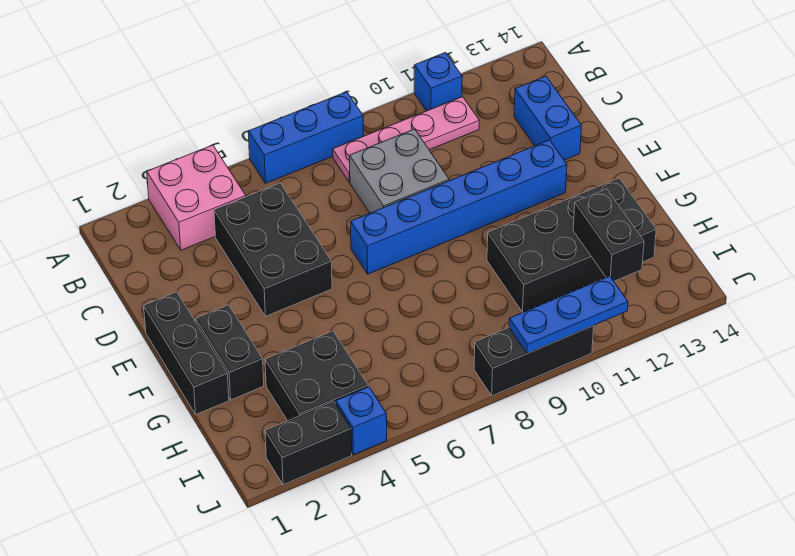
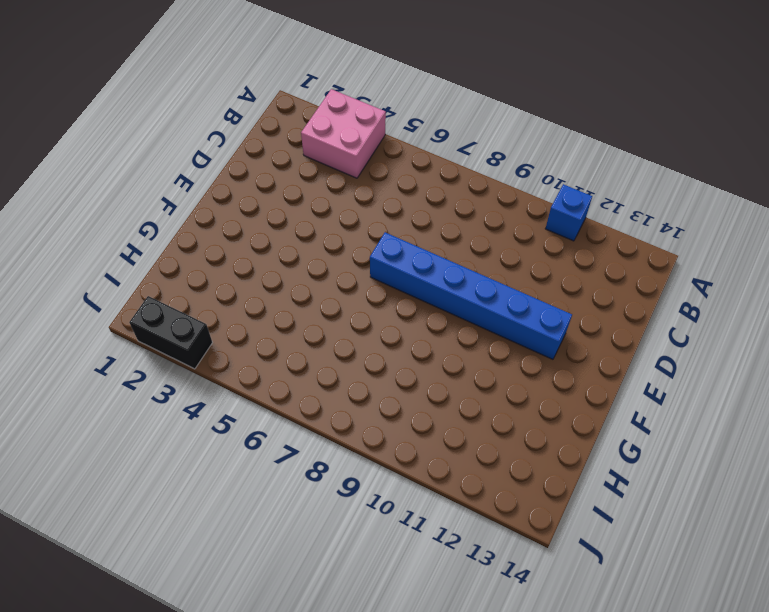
none -> blue brick A6:A8 level 1
none -> pink plate B8:B11 level 1
none -> black brick C4:E5 level 1

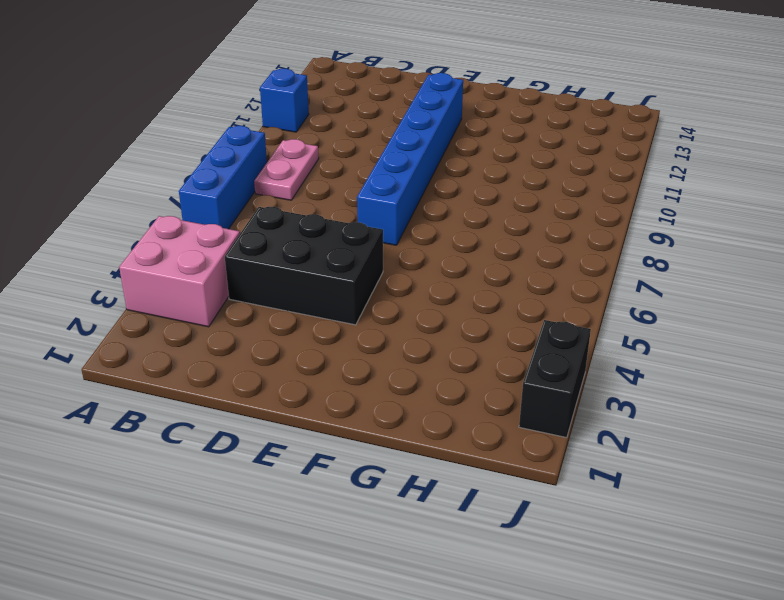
pink plate B8:B9 level 1 -> pink plate B8:B11 level 1
none -> grey brick C8:D9 level 1
none -> blue brick C13:D13 level 1
none -> black brick E1:G1 level 1

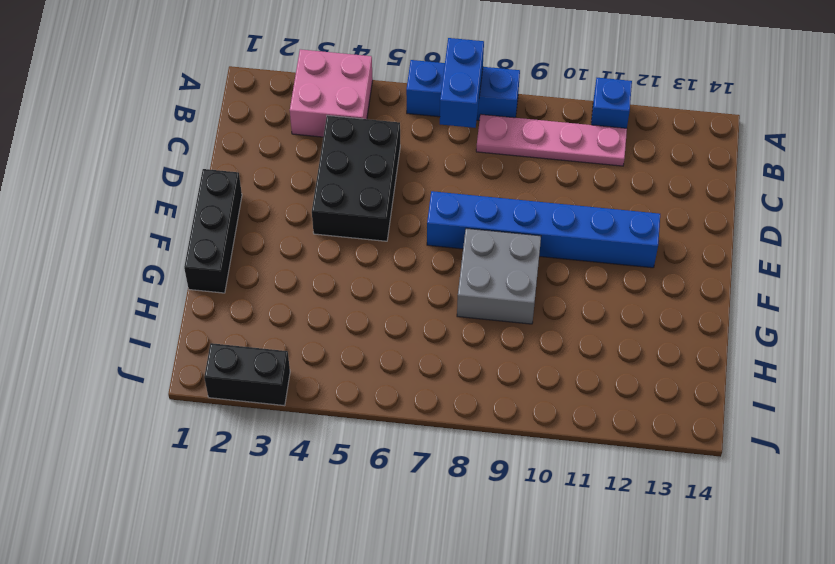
blue brick A7:B7 level 2 -> blue brick C13:D13 level 1
grey brick F8:G9 level 1 -> grey brick C8:D9 level 1
none -> black brick F2:G2 level 1
none -> black brick G10:H13 level 1
none -> black brick H3:I4 level 1

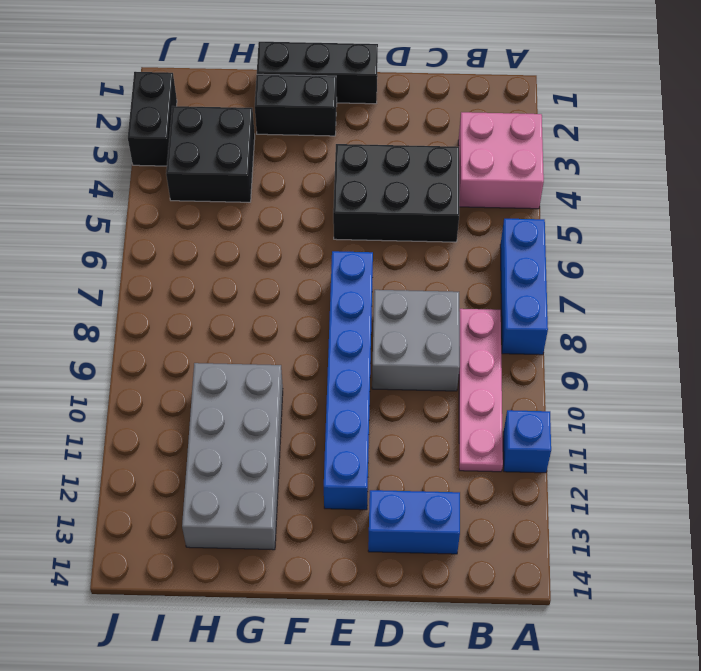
grey brick G10:H13 level 1 -> black brick G10:H13 level 1
none -> blue brick J4 level 1
none -> black brick J8:J10 level 1
none -> black brick H12:I12 level 2

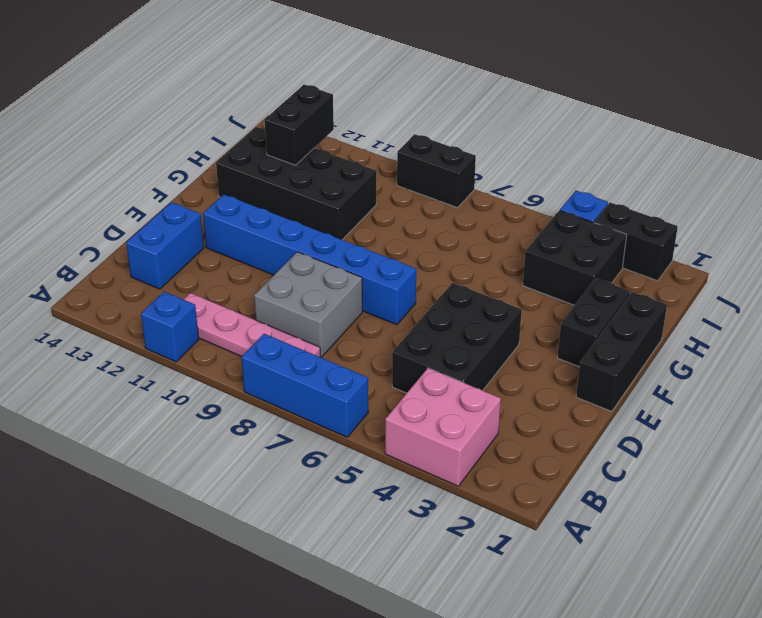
black brick J8:J9 level 1 -> black brick J8:J10 level 1
none -> blue plate J9:J11 level 2

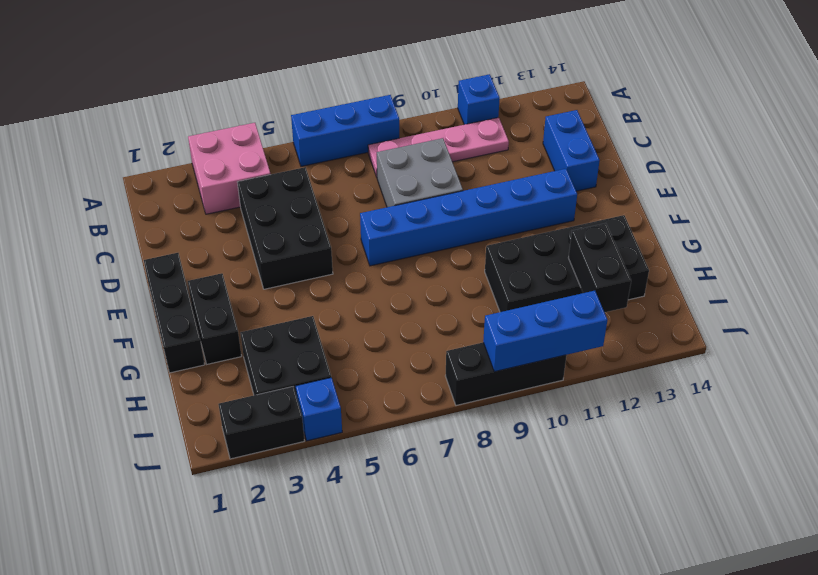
blue brick J9:J11 level 2 -> blue plate J9:J11 level 2

